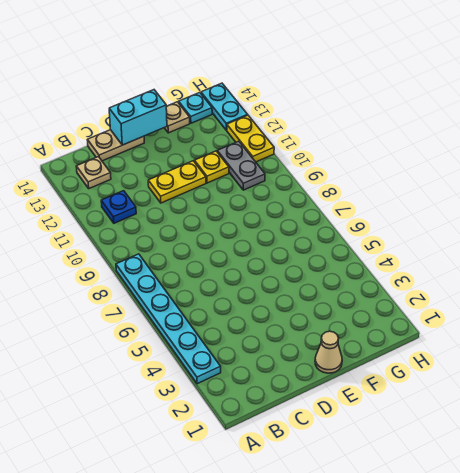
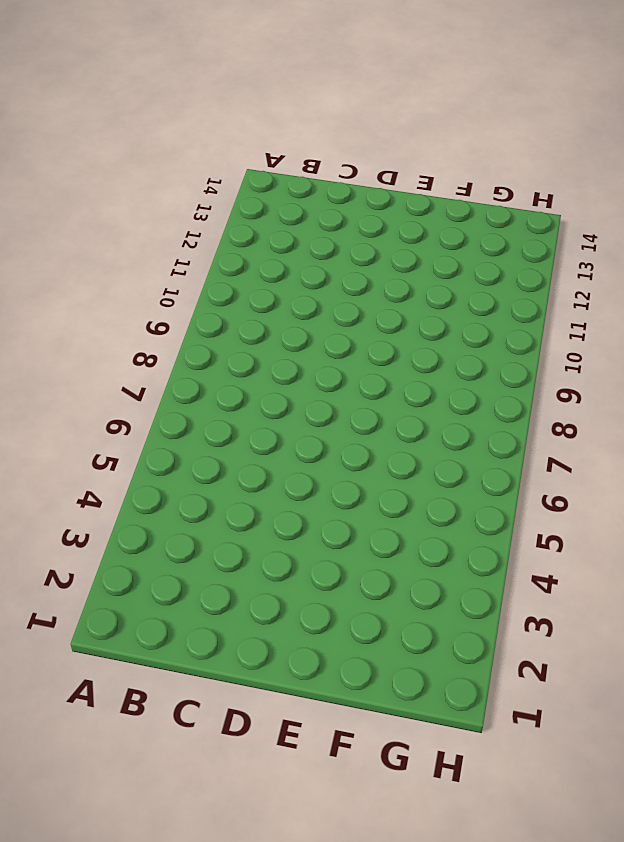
none -> cyan plate A3:A8 level 1
none -> blue plate B11 level 1
none -> tan plate B13 level 1

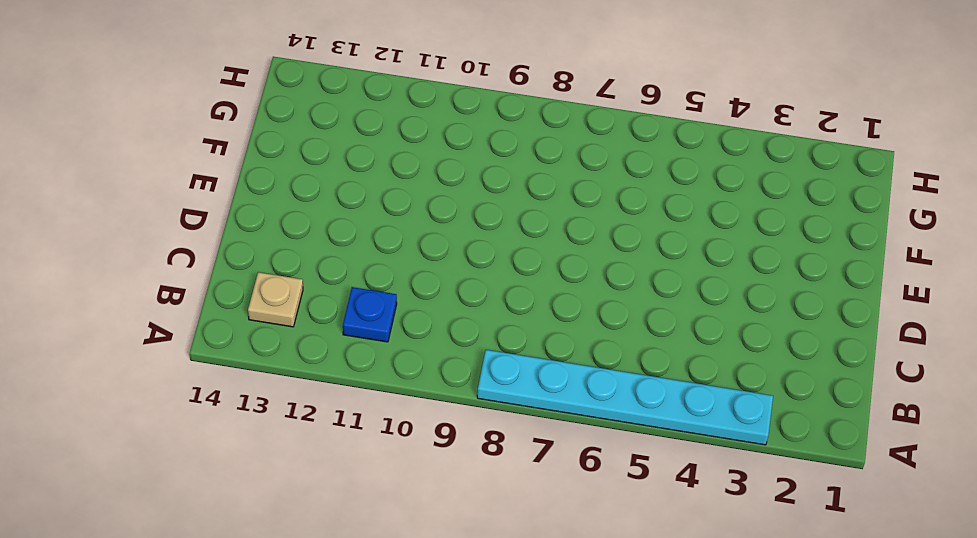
none -> tan plate C14:D14 level 1
none -> yellow plate D11:E11 level 1
none -> tan cone E1 level 1

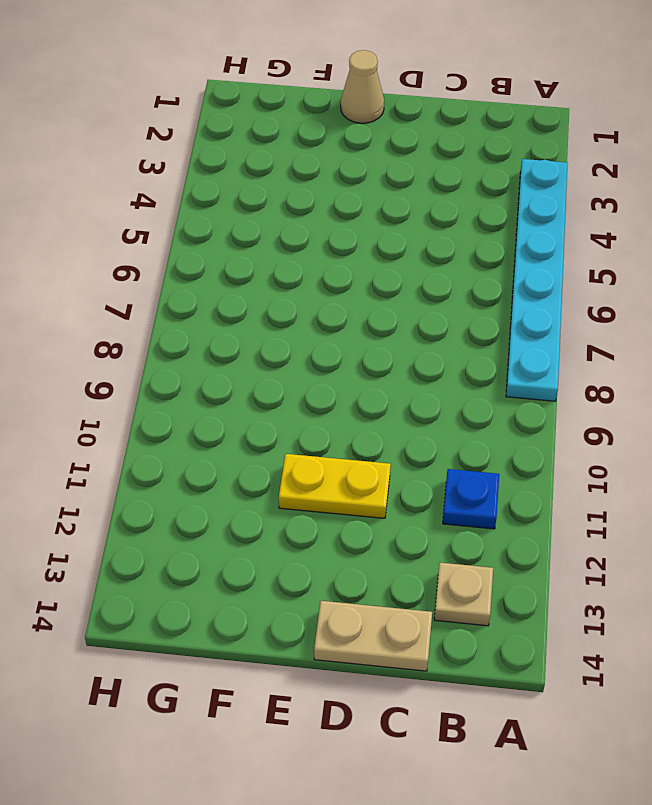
none -> yellow plate F11 level 1
none -> tan plate F14 level 1
none -> grey plate G10:G11 level 1

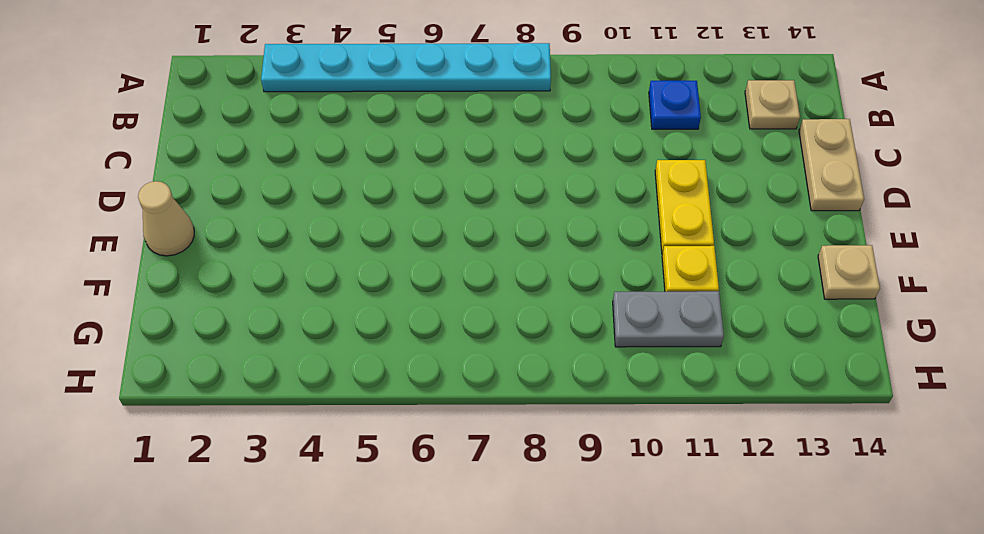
none -> cyan plate G14 level 1
none -> yellow plate H11:H12 level 1
none -> cyan plate H13:H14 level 1

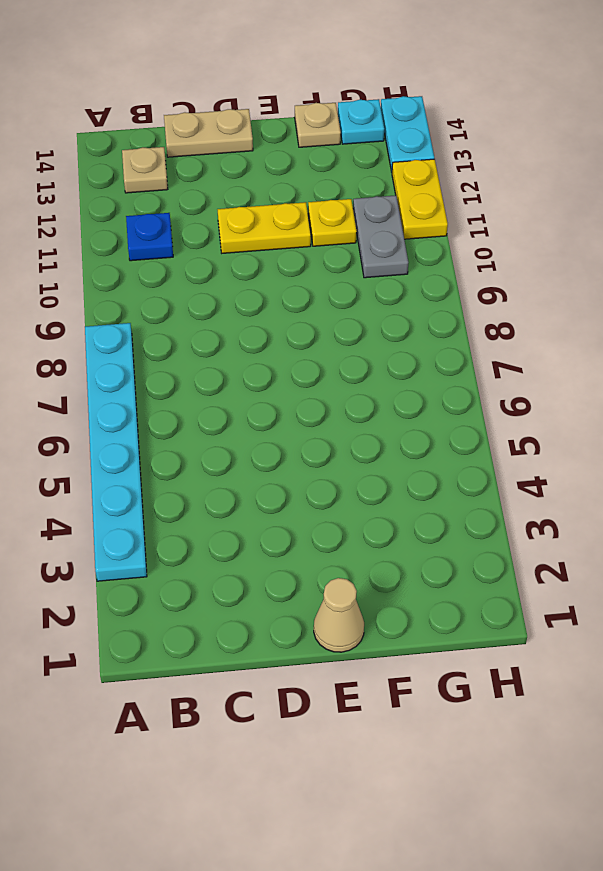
none -> cyan brick D14:E14 level 2

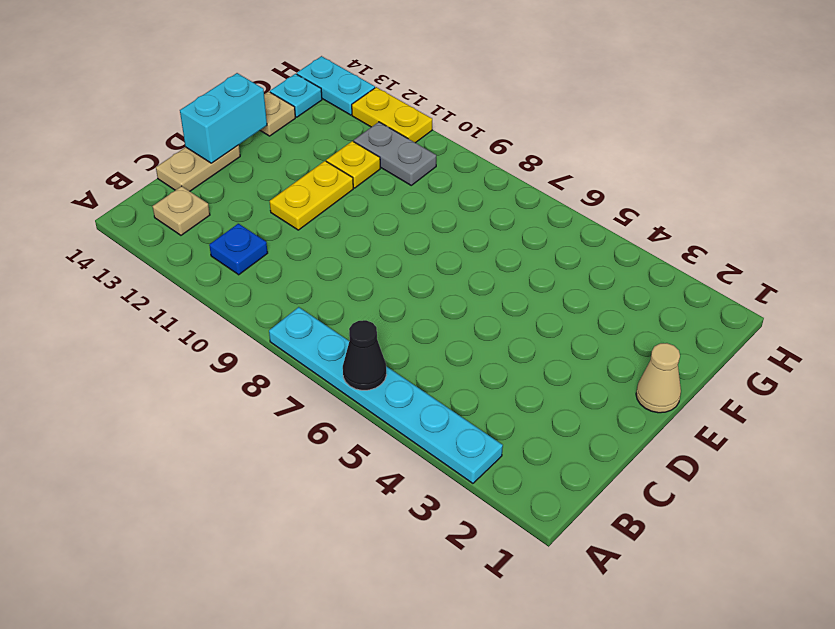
black cone A6 level 2 -> none

